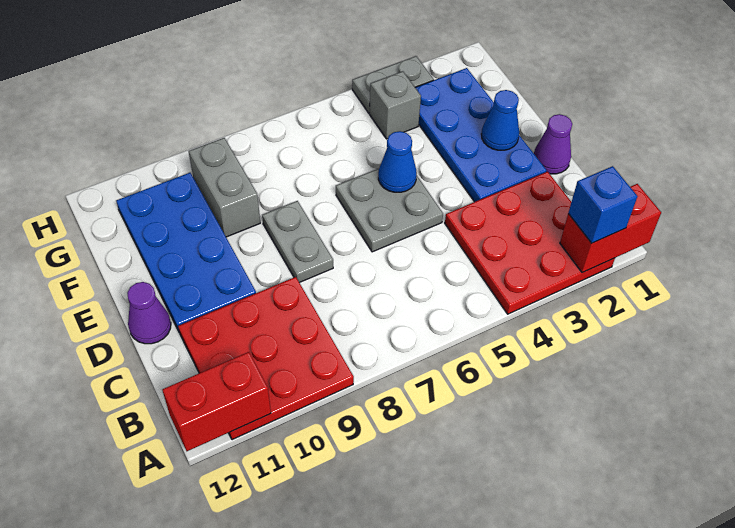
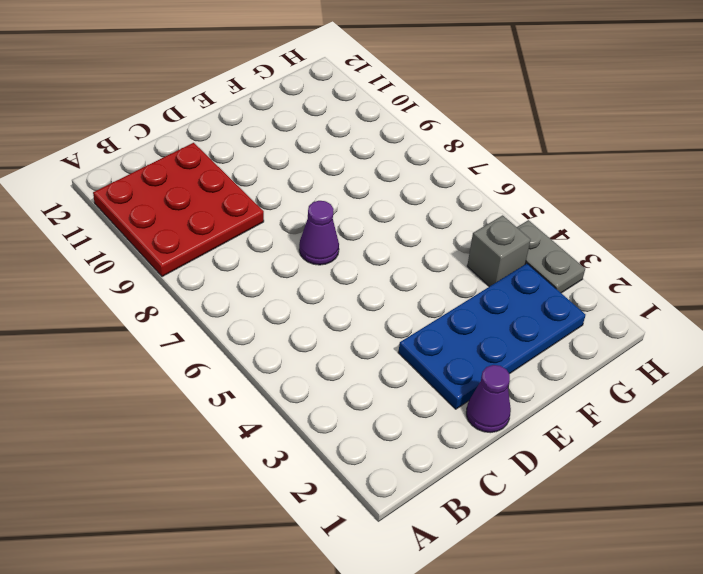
purple cone D7 level 1 -> purple cone D12 level 1
none -> red plate A2:C4 level 1
none -> grey plate D5:E6 level 1
none -> grey plate D8:E8 level 1

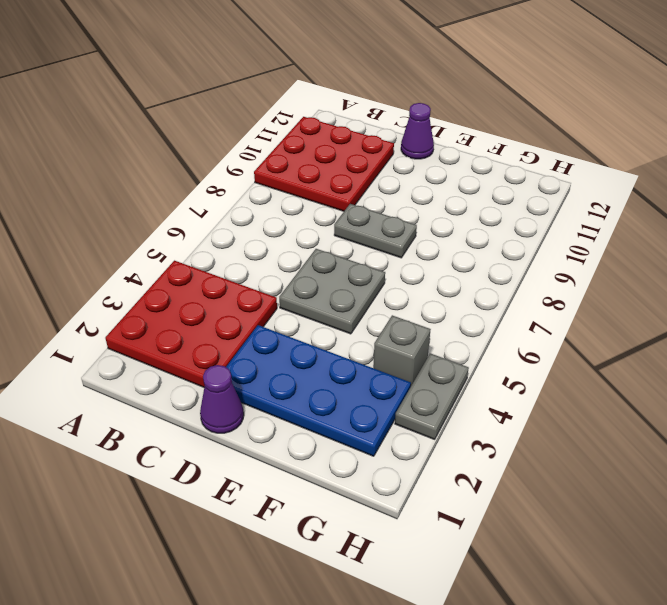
none -> blue plate D10:G11 level 1
none -> grey brick F9:G9 level 1
none -> red brick A1:A2 level 2

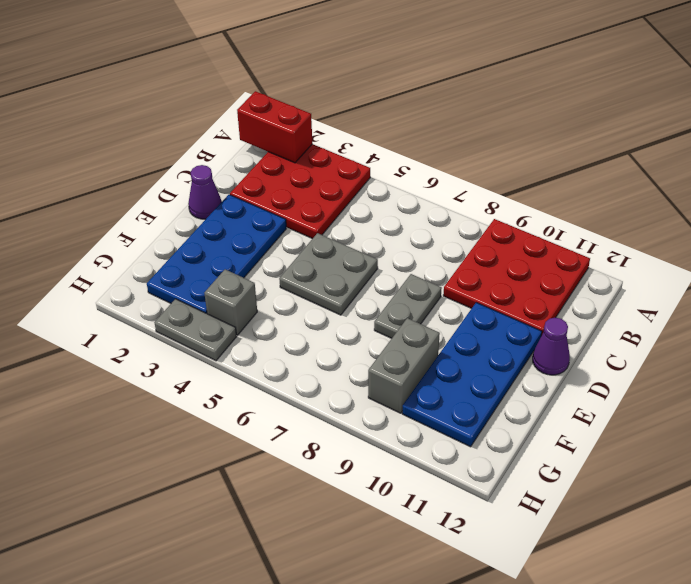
none -> red brick A11:A12 level 2
none -> blue cone E2 level 2
none -> blue cone E5 level 2

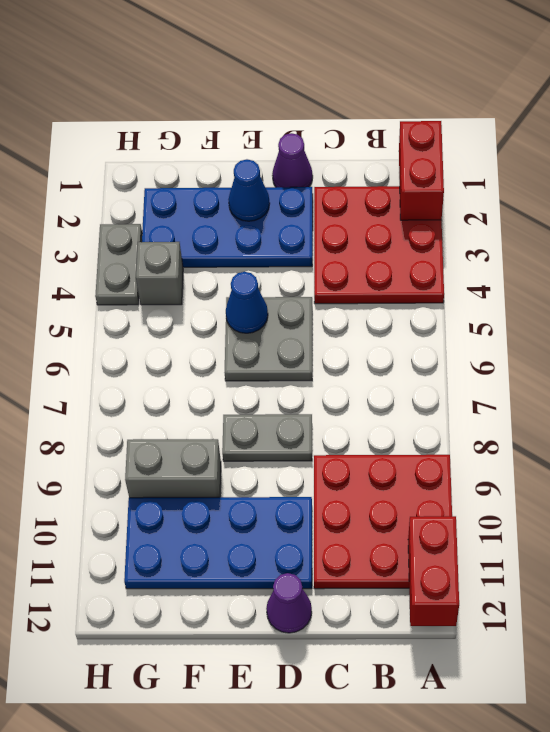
none -> blue brick A2 level 3

